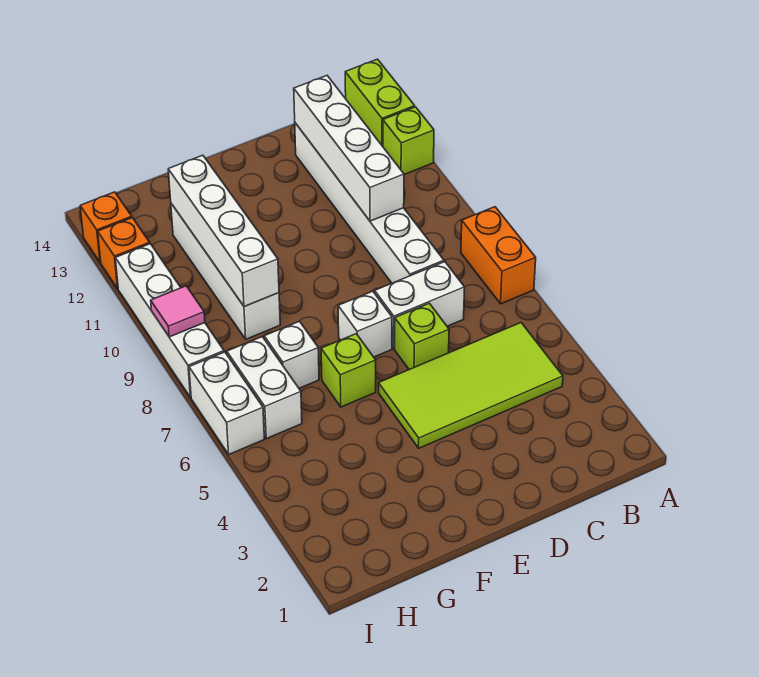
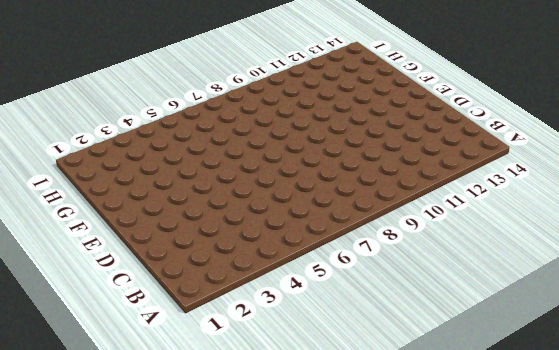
none -> orange brick A7:A8 level 1
none -> lime brick A12 level 1
none -> lime brick A13:A14 level 1

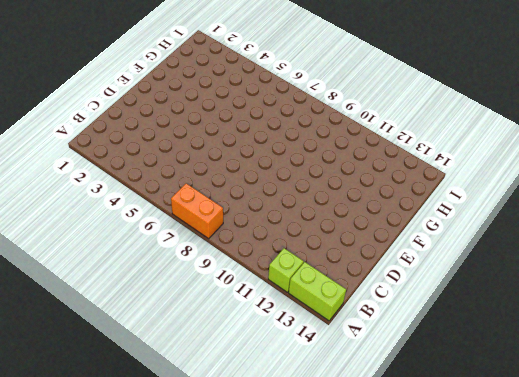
none -> lime tile B4:E5 level 1
none -> white brick C7:D7 level 1
none -> white brick C8:C13 level 1

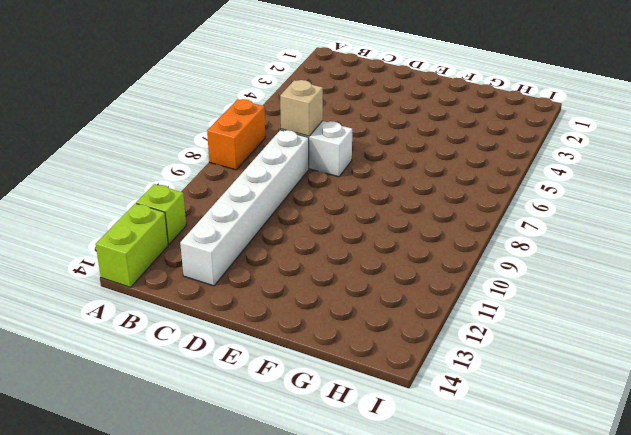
tan brick C7 level 2 -> none
none -> lime tile B4:E5 level 1
none -> lime brick D6 level 1
none -> white brick E7 level 1

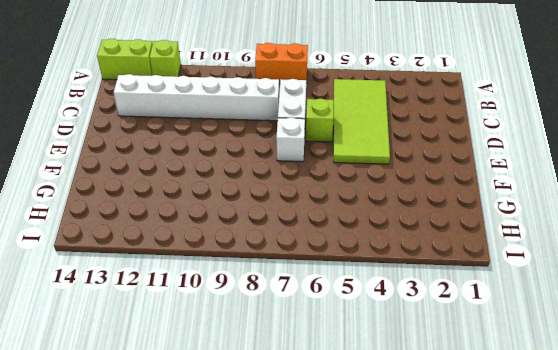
none -> lime brick F6 level 1
none -> white brick G7 level 1
none -> white brick G9:G12 level 1

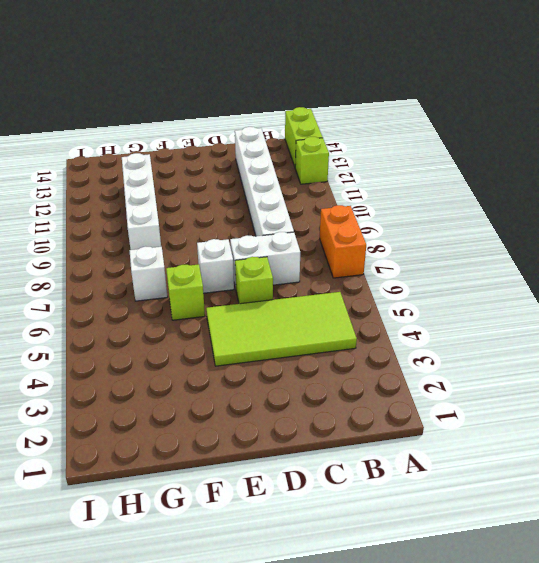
none -> white brick H6:H7 level 1
none -> white brick I6:I7 level 1
none -> white brick I8:I11 level 1

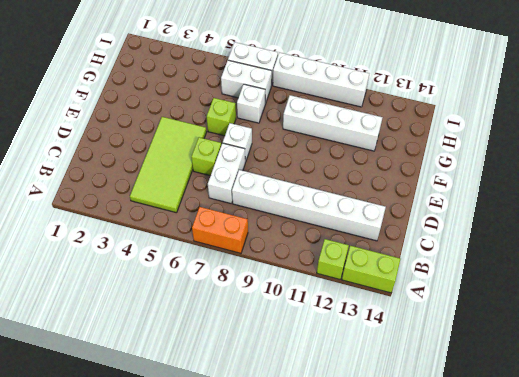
none -> orange brick I12 level 1
none -> orange brick I13 level 1
none -> white brick C10:C13 level 2

